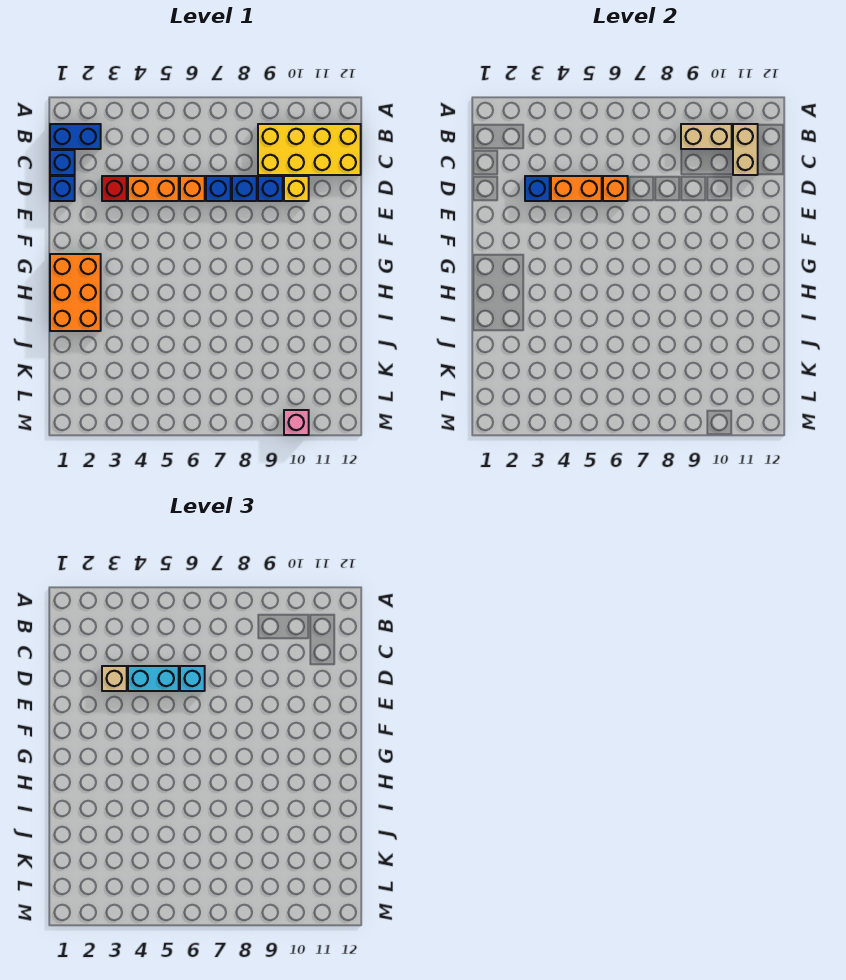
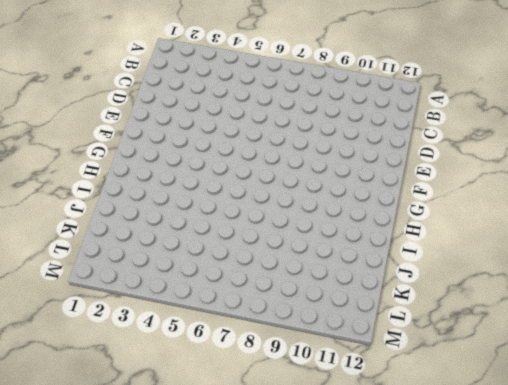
none -> blue brick B1:B2 level 1
none -> yellow brick B9:C12 level 1
none -> blue brick C1 level 1

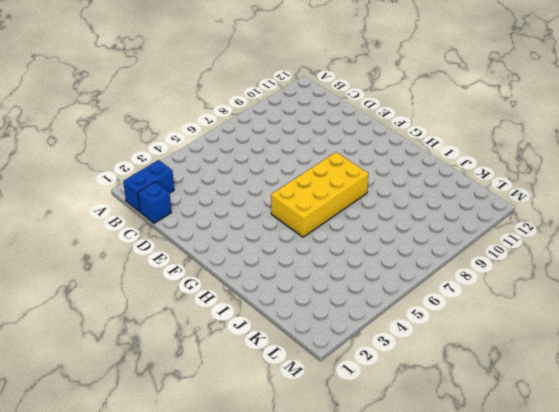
yellow brick G5:H8 level 1 -> yellow brick B9:C12 level 1
none -> blue brick D1 level 1
none -> red brick D3 level 1
none -> orange brick D4:D5 level 1

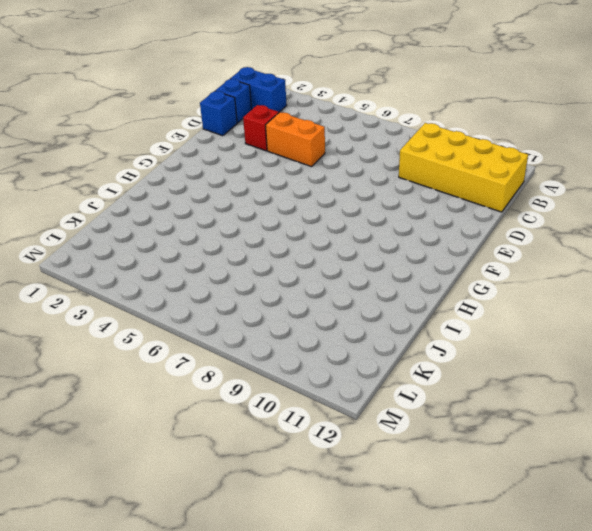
none -> orange brick D6 level 1
none -> blue brick D7 level 1
none -> blue brick D8 level 1

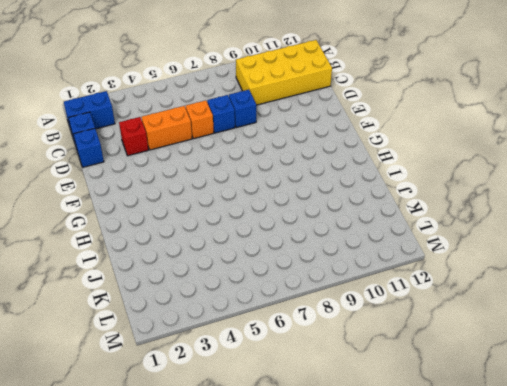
none -> blue brick D9 level 1
none -> yellow brick D10 level 1
none -> orange brick G1:I2 level 1

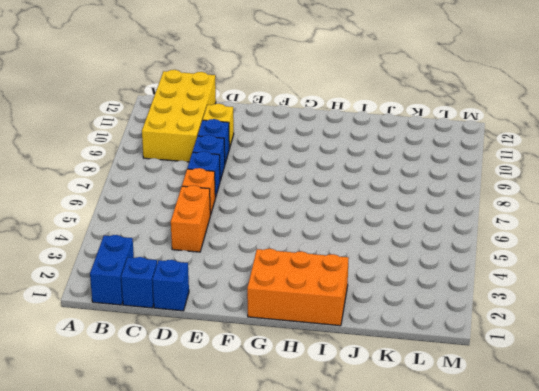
none -> red brick D3 level 1
none -> pink brick M10 level 1
none -> tan brick B9:B10 level 2

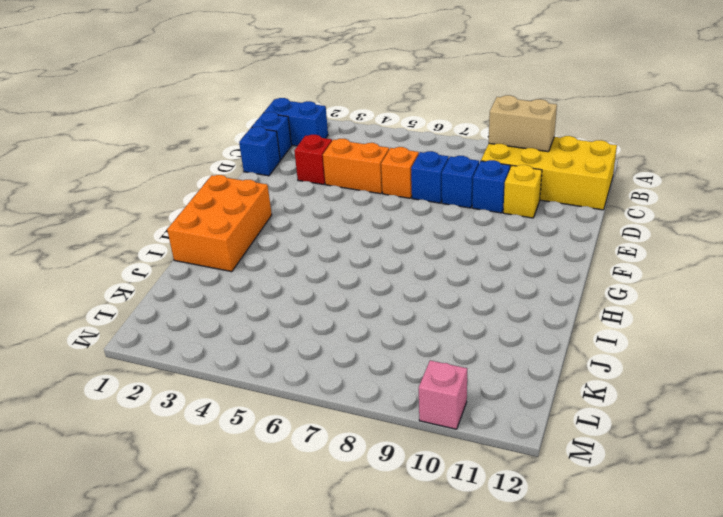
none -> tan brick B11:C11 level 2
none -> blue brick D3 level 2
none -> orange brick D4:D5 level 2

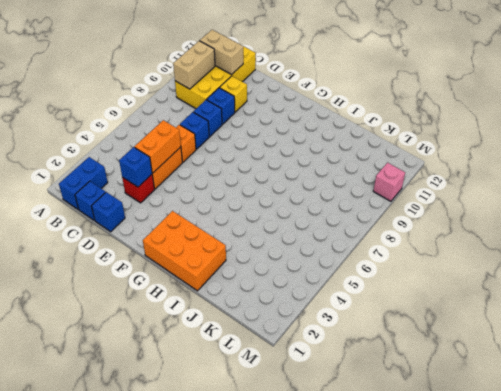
none -> orange brick D6 level 2
none -> tan brick D3 level 3
none -> cyan brick D4:D5 level 3

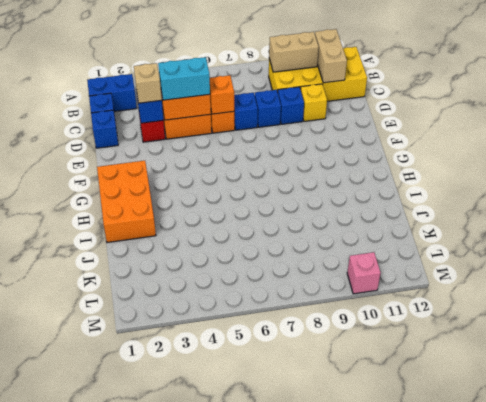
none -> cyan brick D6 level 3

